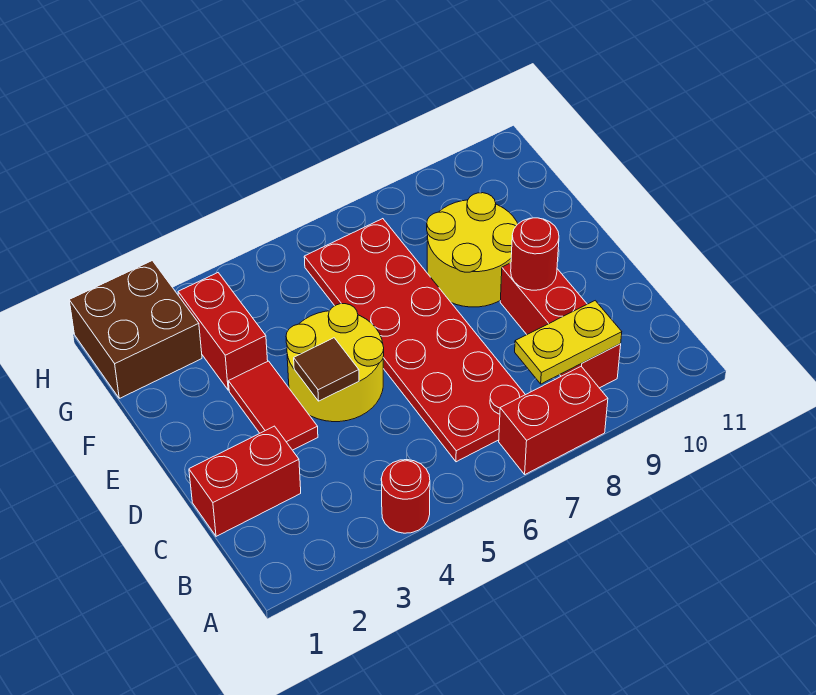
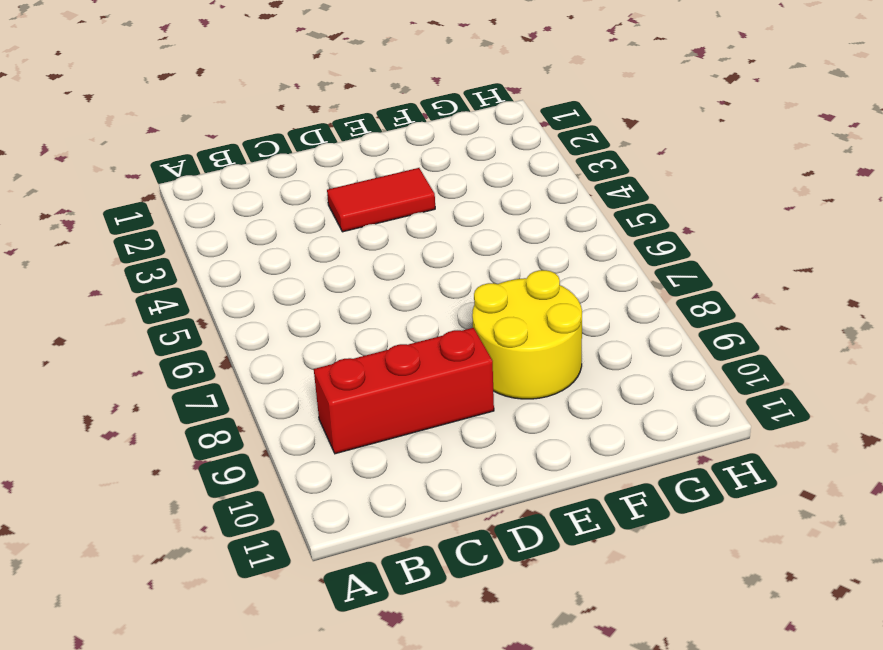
none -> red round brick A4 level 1
none -> red brick A7:A8 level 1
none -> red plate B6:G7 level 1

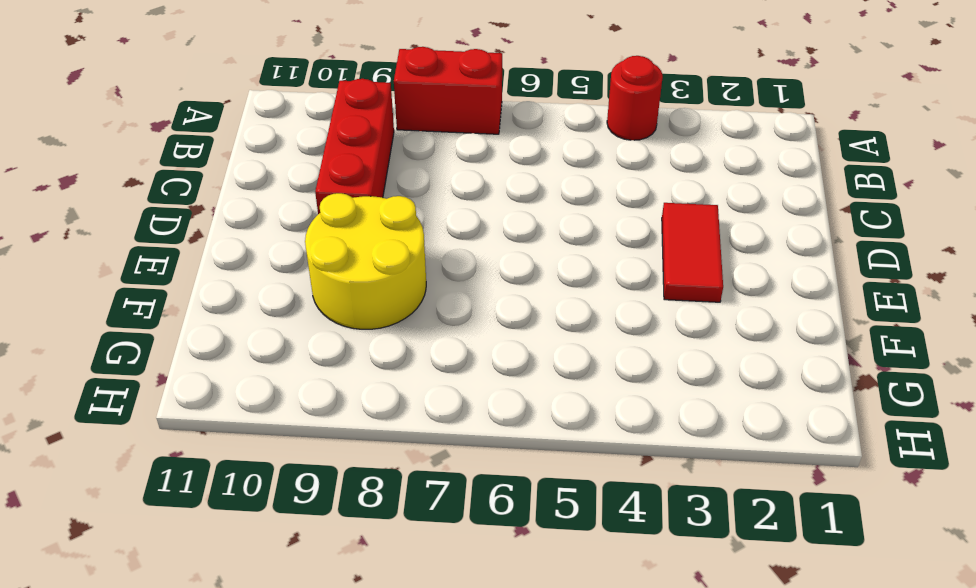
none -> red plate B6:G7 level 1
none -> red brick C1:C2 level 1
none -> yellow round brick D4:E5 level 1

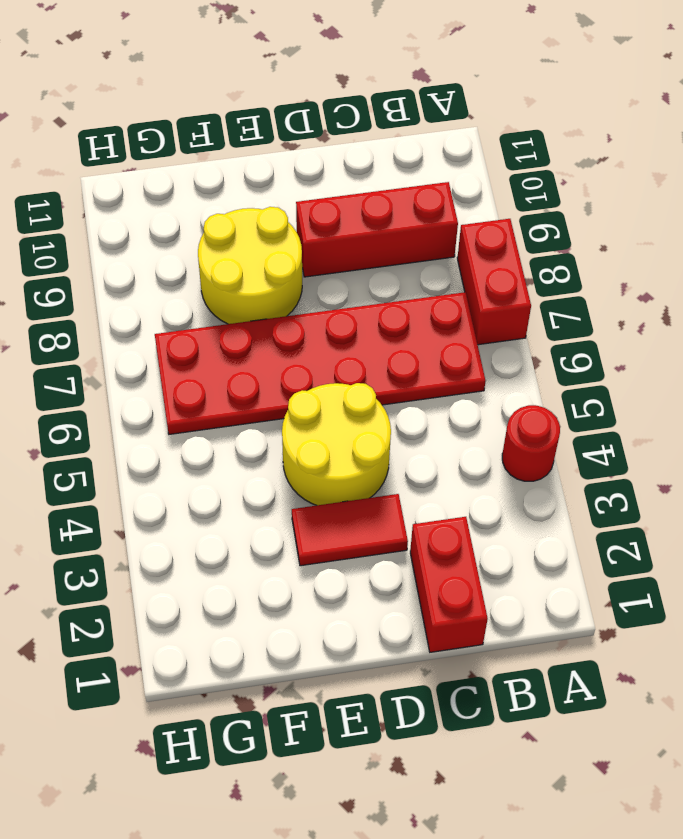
none -> red brick F3:G3 level 1
none -> brown brick G1:H2 level 1
none -> yellow plate B8:B9 level 2

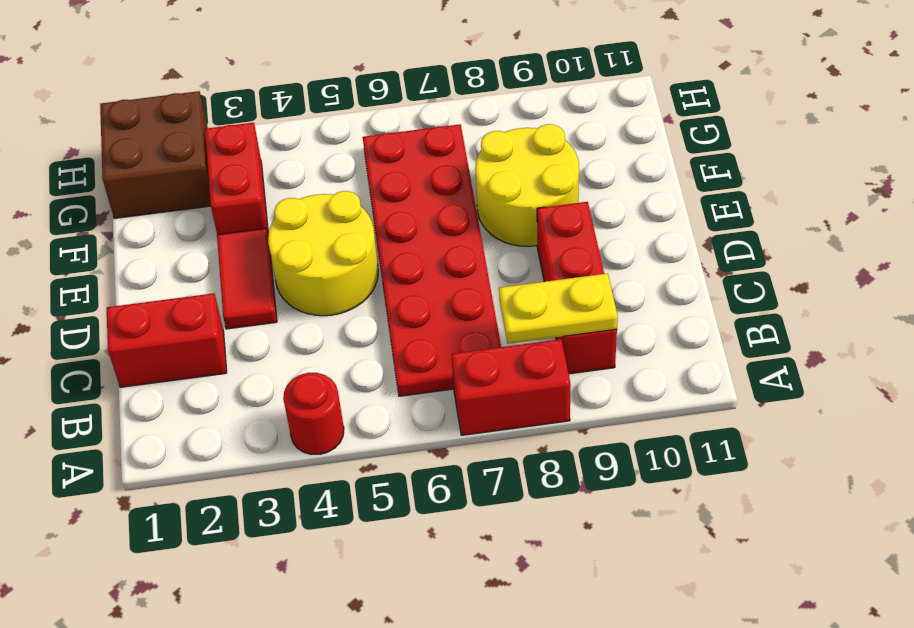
none -> brown tile D4 level 2
none -> red round brick D9 level 2

